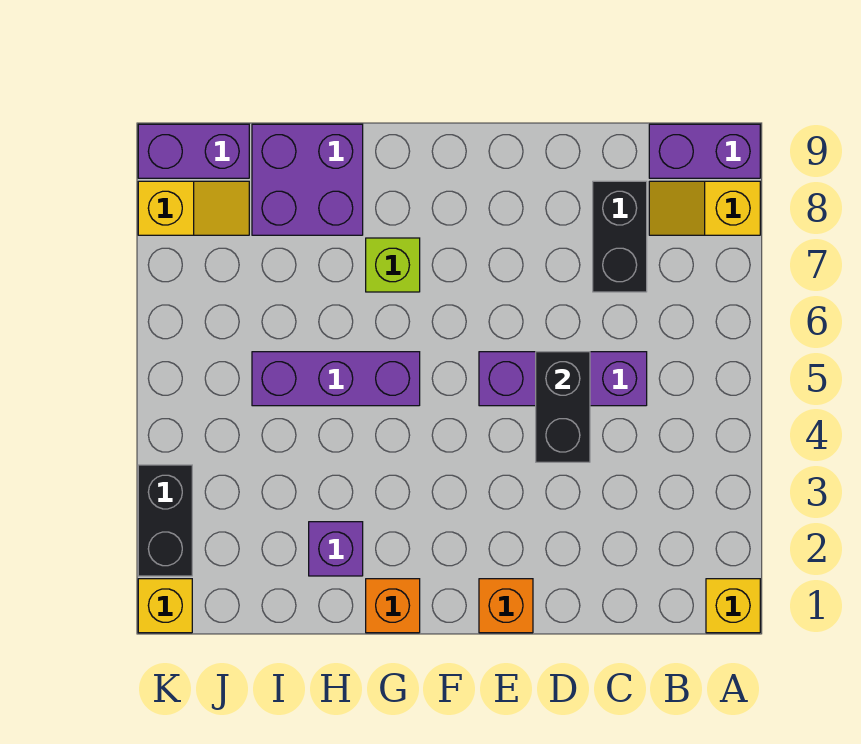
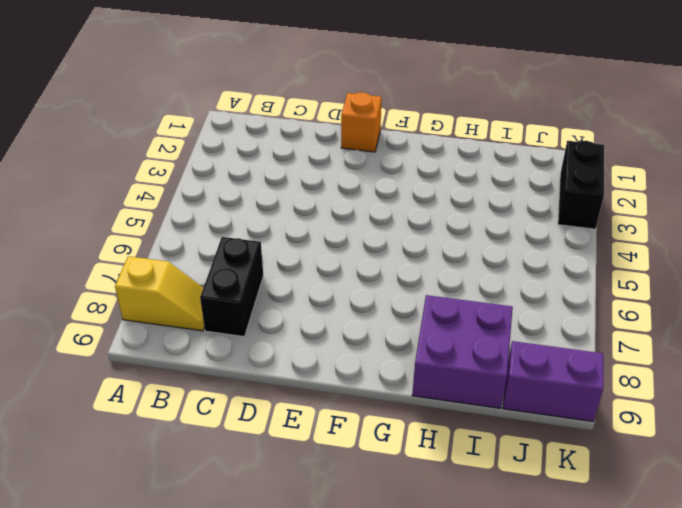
none -> yellow brick A1 level 1
none -> purple brick A9:B9 level 1
none -> purple brick C5:E5 level 1

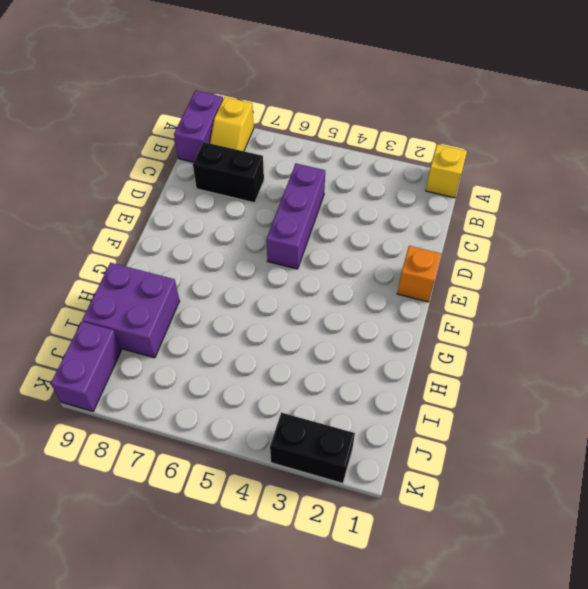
none -> orange brick G1 level 1
none -> purple brick G5:I5 level 1
none -> lime brick G7 level 1

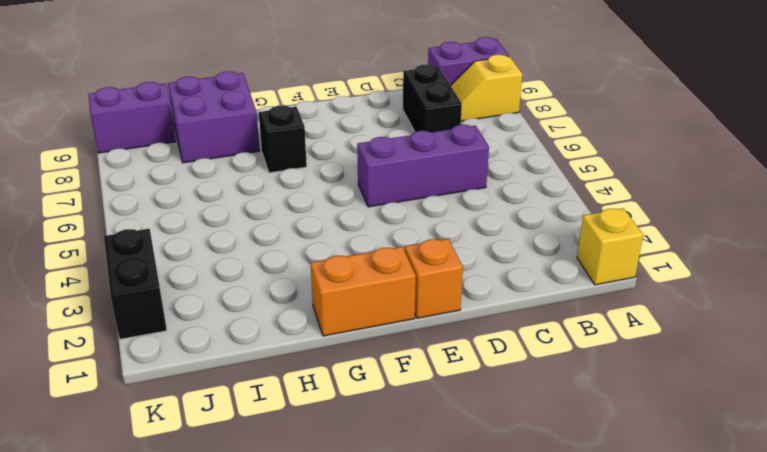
orange brick F1:G1 level 1 -> orange brick G1 level 1
black brick G7 level 1 -> lime brick G7 level 1
none -> purple brick G5:I5 level 1
none -> purple brick H2 level 1
none -> yellow slope J8:K8 level 1 top K

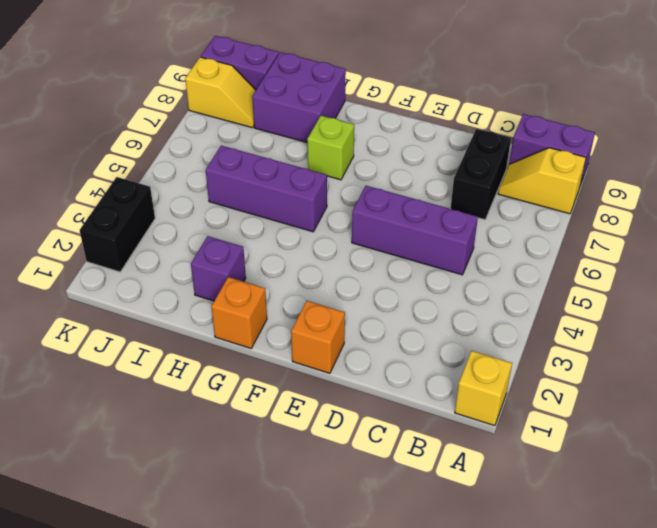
none -> yellow brick K1 level 1
none -> black brick D4:D5 level 2

